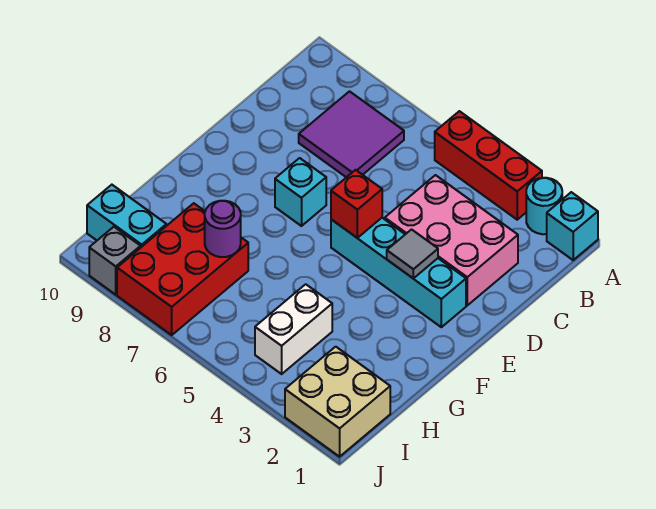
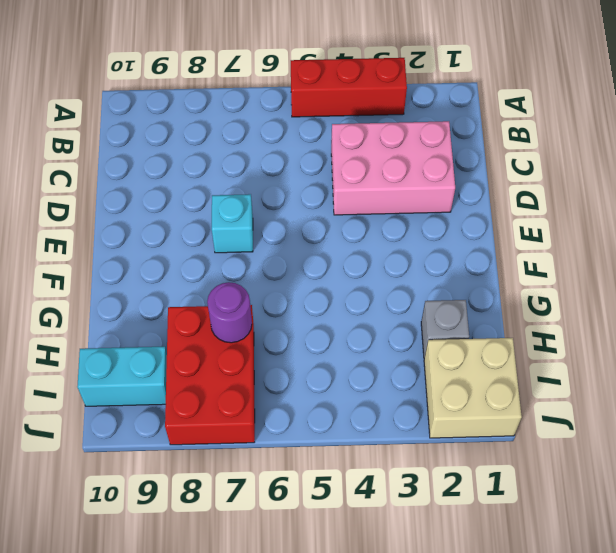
grey brick H2 level 1 -> grey brick J9 level 1
none -> cyan brick A1 level 1
none -> cyan round brick A2 level 1
none -> purple tile B7:C8 level 1

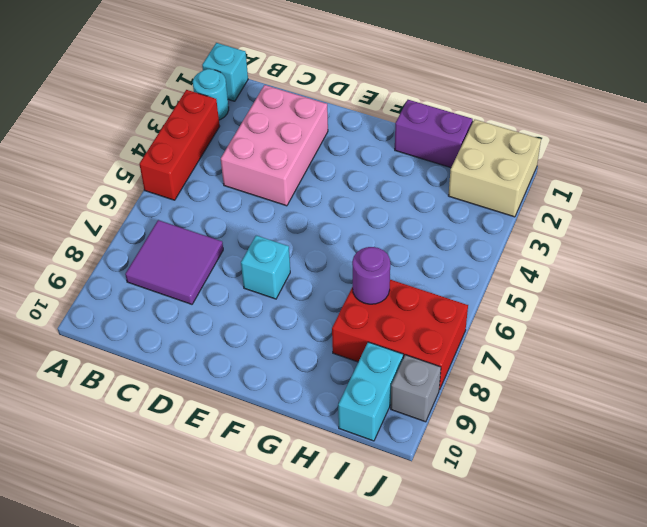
purple brick G1:H1 level 1 -> none
none -> cyan brick E2:E5 level 1
none -> white brick H4:I4 level 1
none -> grey tile E3 level 2

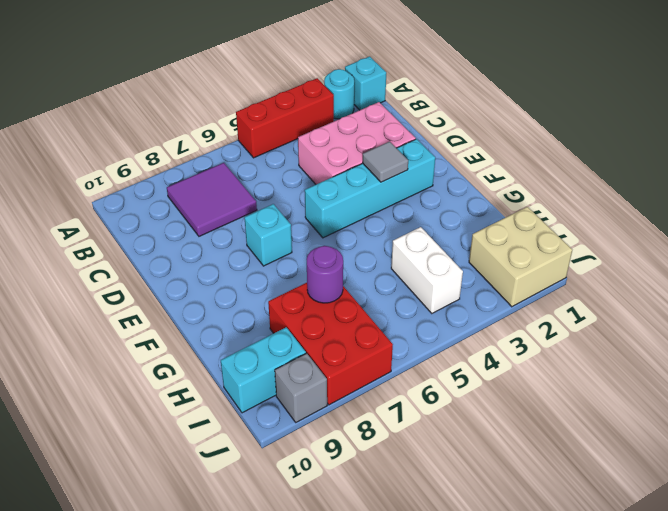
none -> red brick E5 level 2

